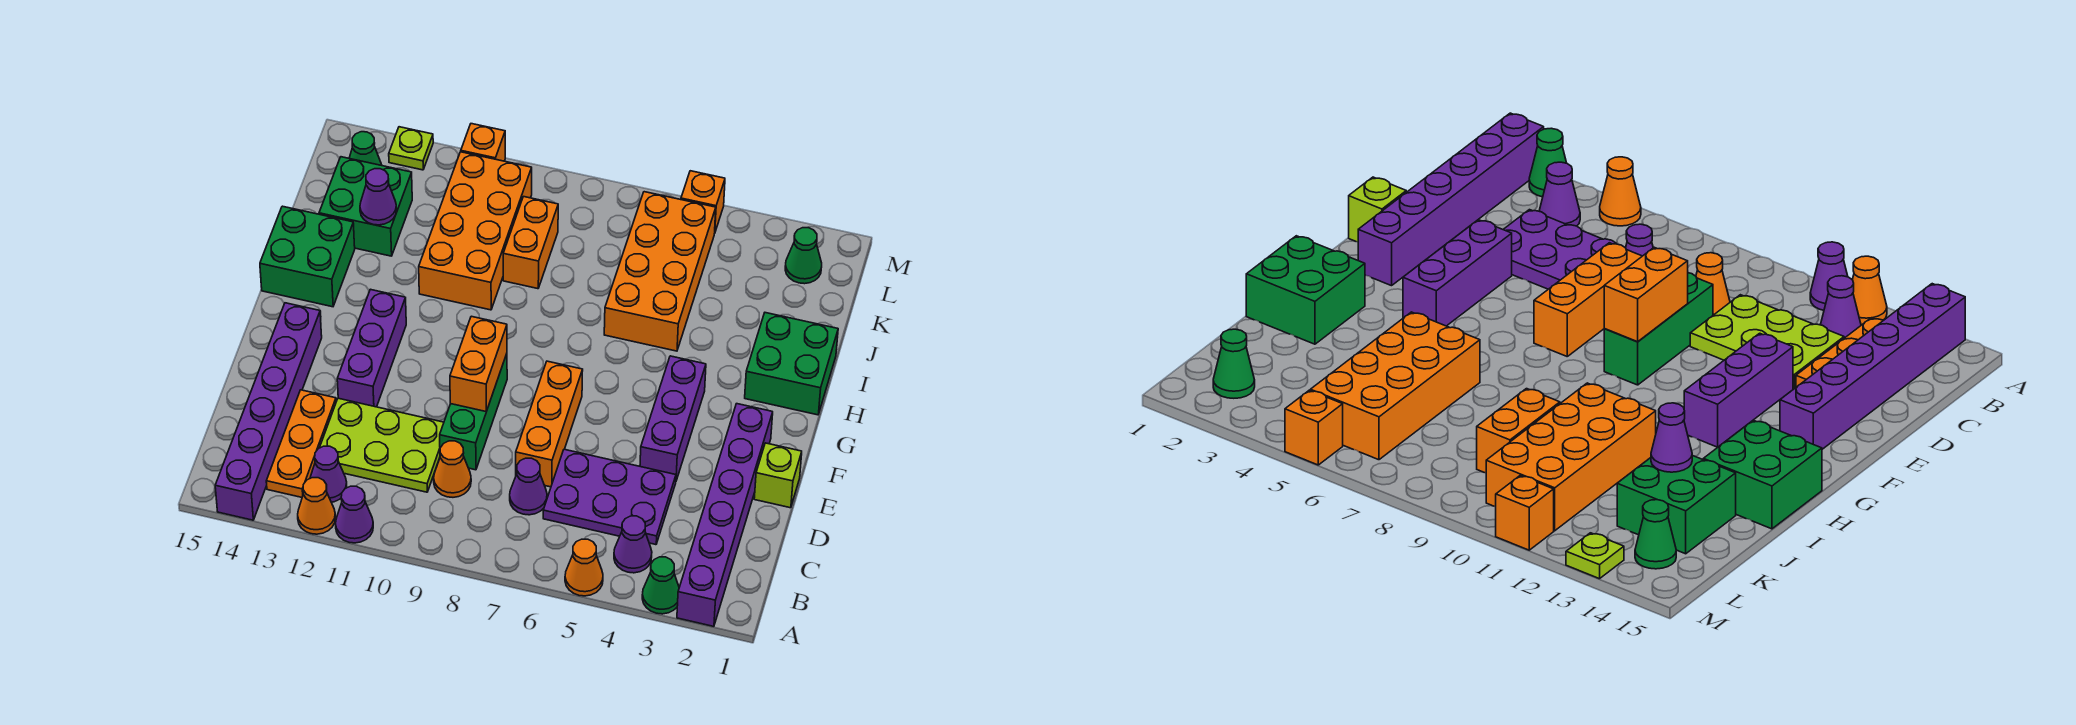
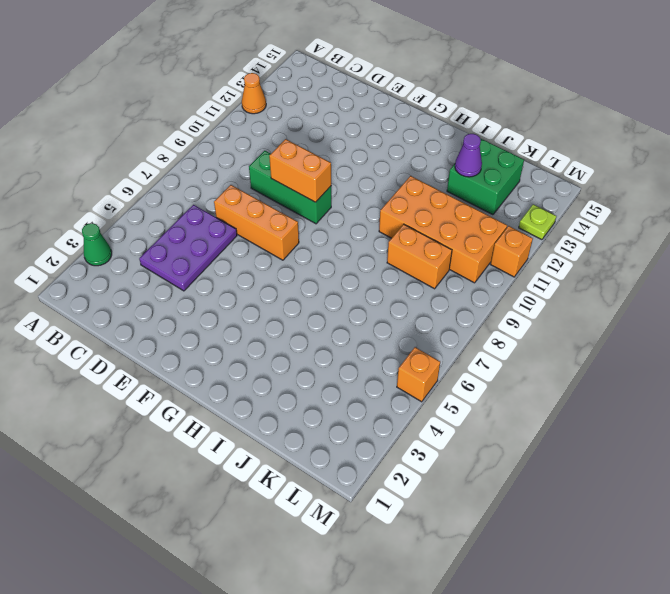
none -> purple brick A2:F2 level 1
none -> orange cone A5 level 1
none -> purple cone A11 level 1
none -> purple brick A14:F14 level 1

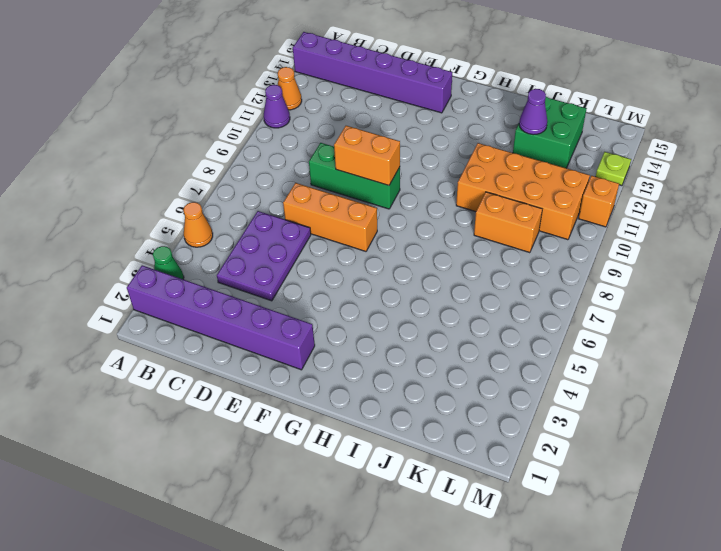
none -> purple cone B4 level 1
none -> purple cone B12 level 1
none -> orange plate B13:D13 level 1
none -> purple cone C7 level 1

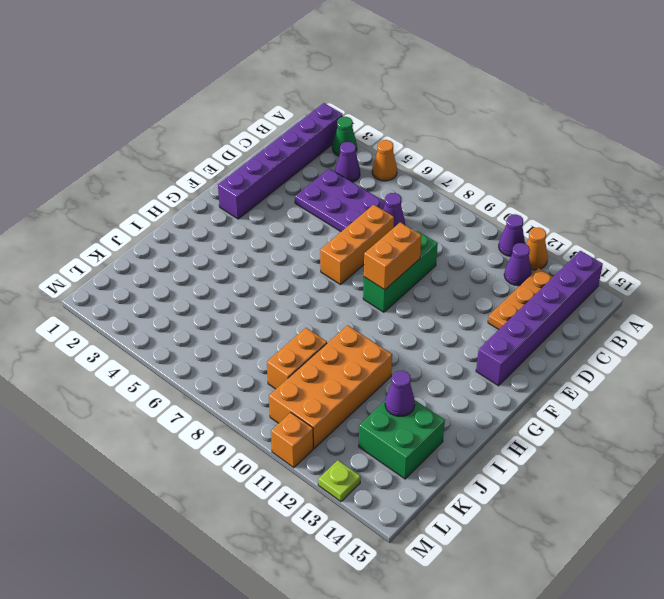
none -> orange cone C9 level 1
none -> lime plate C10:D12 level 1
none -> lime brick E1 level 1
none -> purple brick E4:G4 level 1

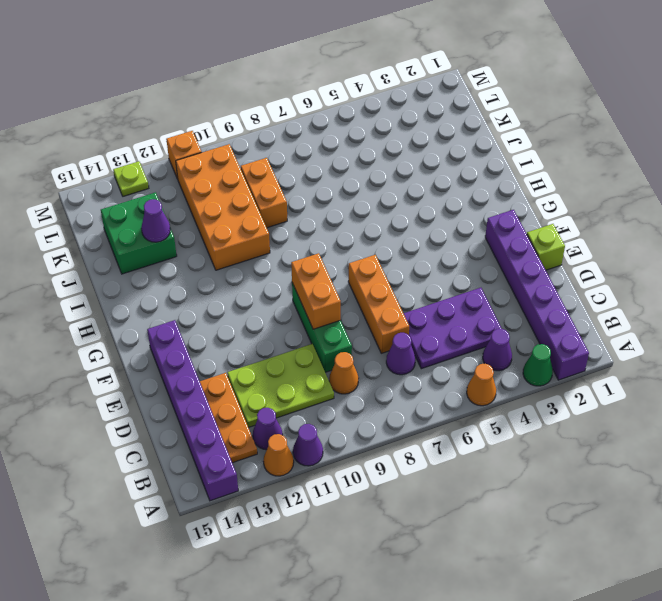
none -> purple brick E4:G4 level 1
none -> purple brick E12:G12 level 1
none -> green brick H1:I2 level 1
none -> green brick H14:I15 level 1

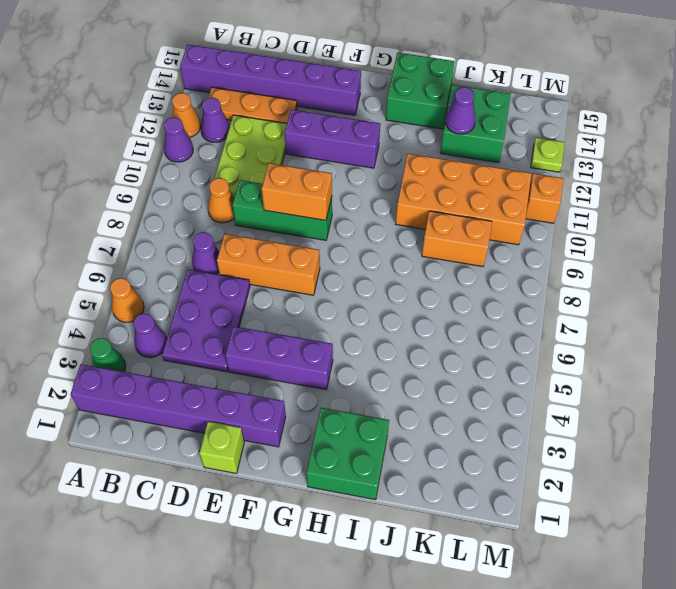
none -> orange brick I5:L6 level 1
none -> green cone L2 level 1
none -> green cone L14 level 1
none -> orange brick M5 level 1

